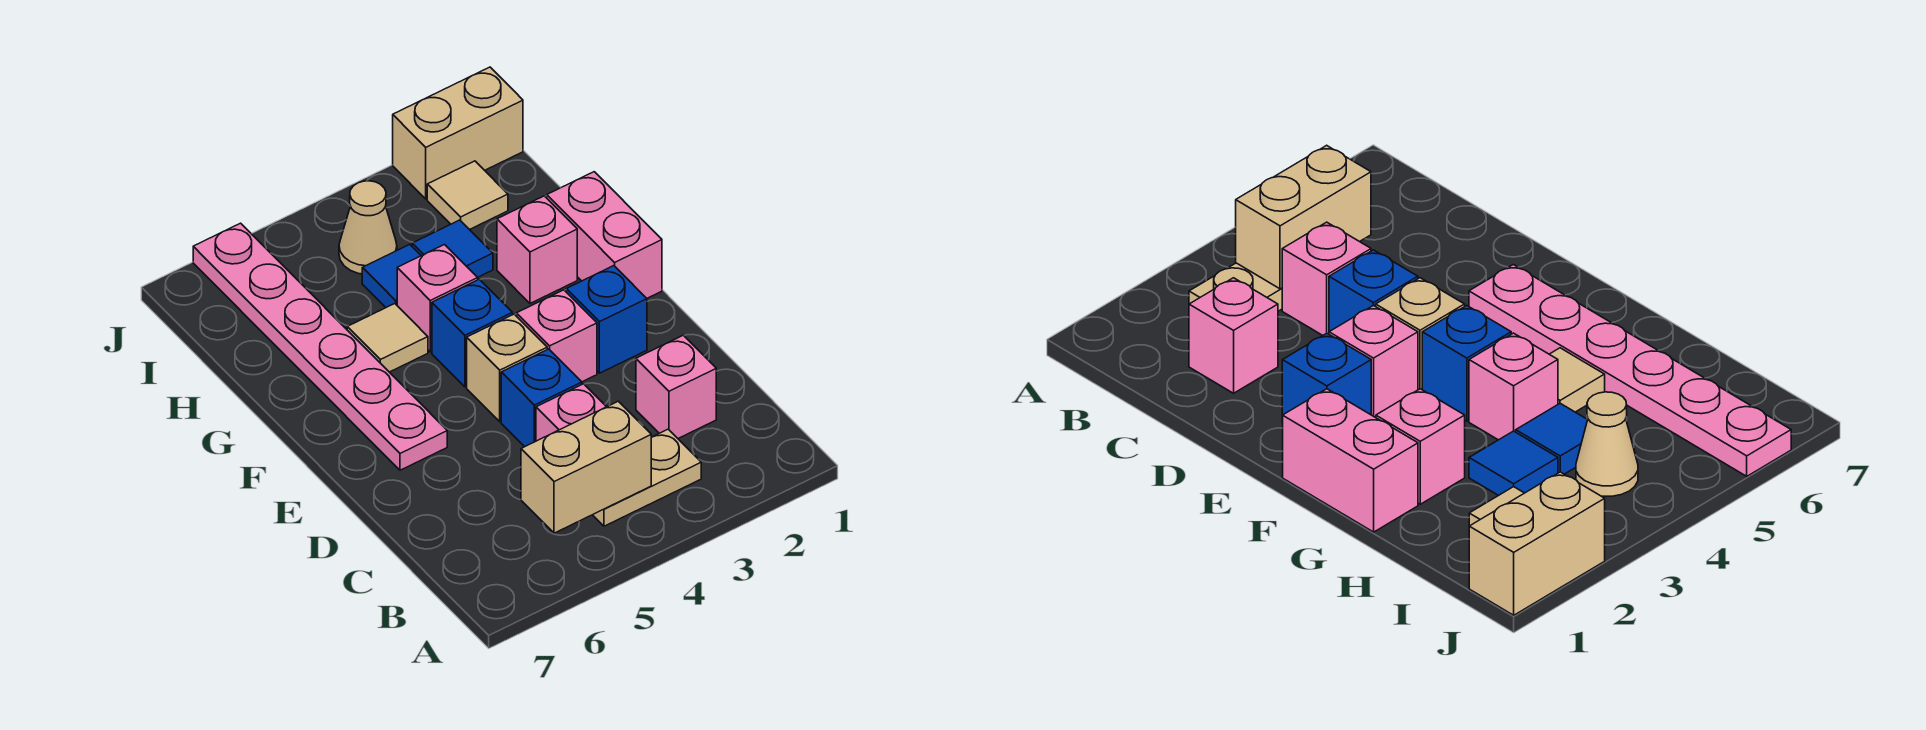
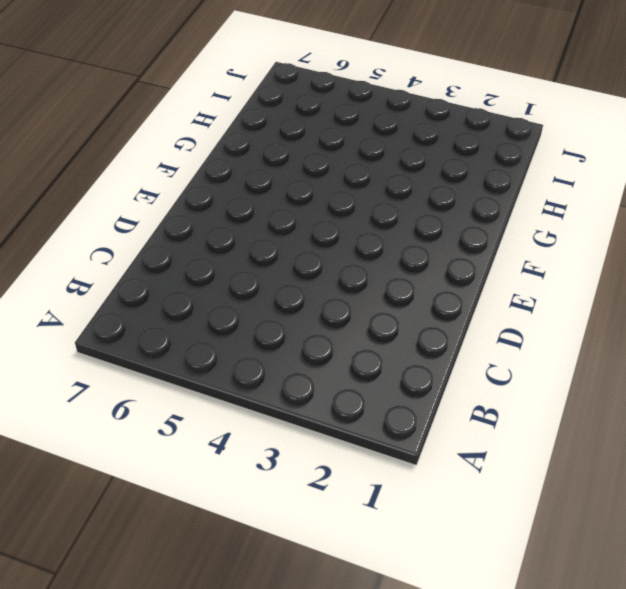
none -> tan plate B3:B4 level 1
none -> pink brick C2 level 1
none -> pink brick C4 level 1

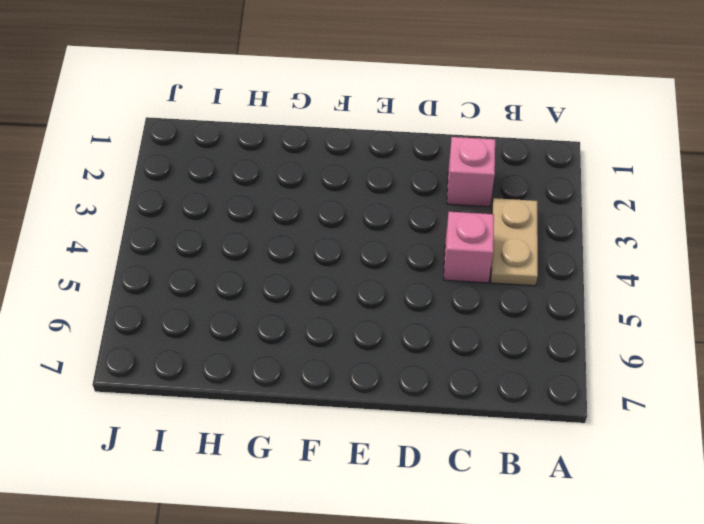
none -> blue brick D4 level 1
none -> blue brick E2 level 1
none -> pink brick E3 level 1

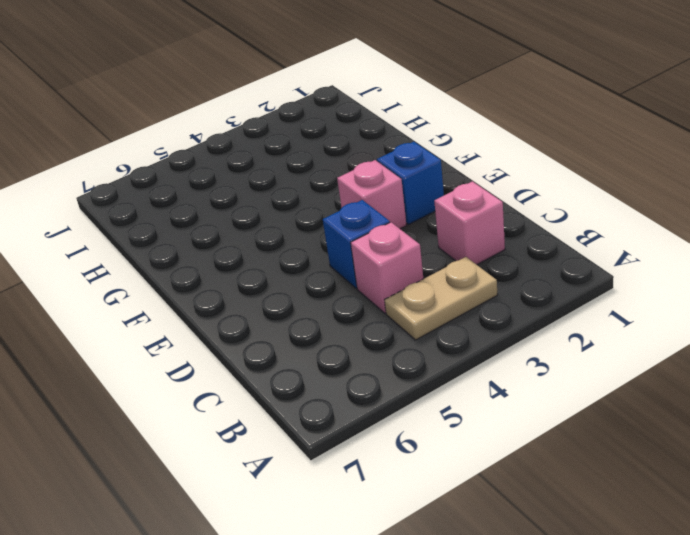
none -> tan brick E4 level 1
none -> pink plate E6:J6 level 1
none -> pink brick F1:G1 level 1

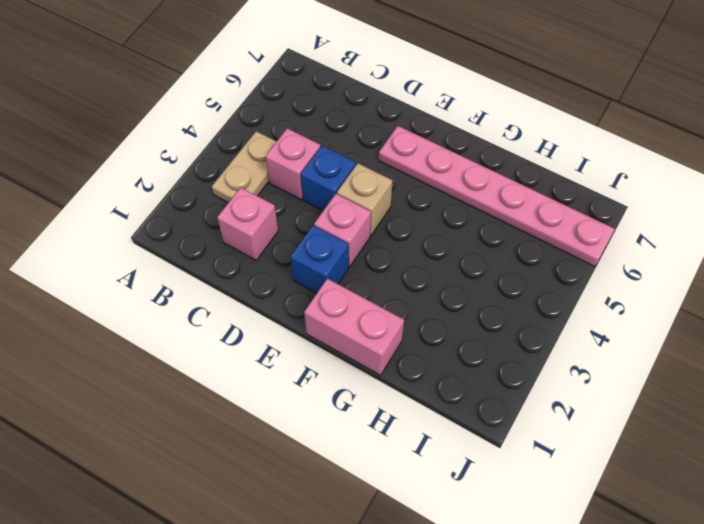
none -> blue brick F4 level 1
none -> pink brick G2 level 1
none -> pink brick G4 level 1

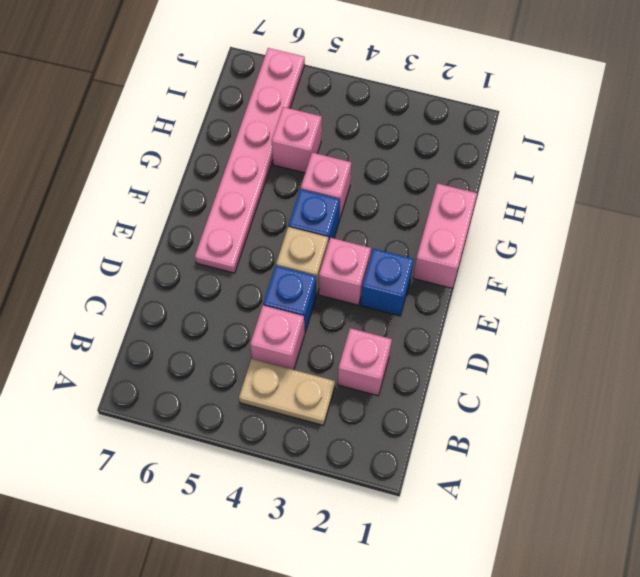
pink brick H5 level 1 -> pink brick G2 level 1
none -> tan tile G5 level 1
none -> blue tile H3 level 1
none -> blue tile H4 level 1

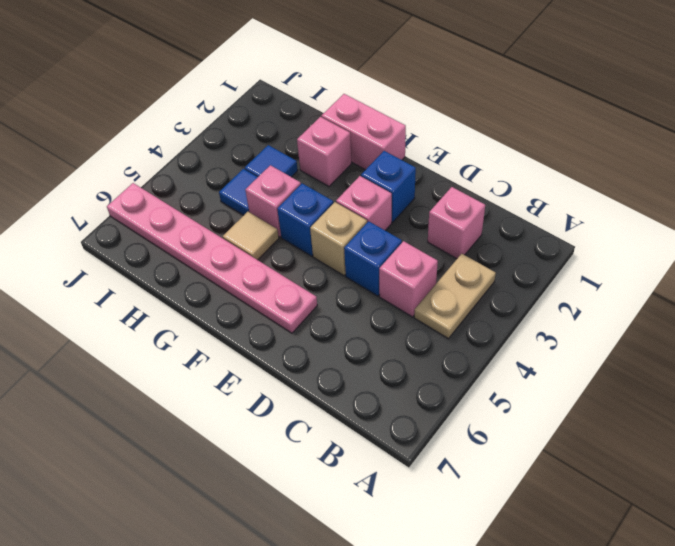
none -> tan tile I2 level 1
none -> tan cone I4 level 1
none -> tan brick J1:J2 level 1

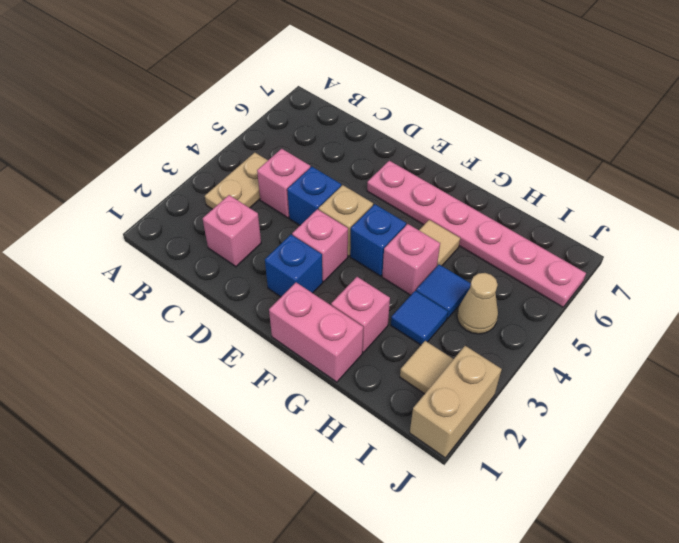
none -> tan brick B4:B5 level 2

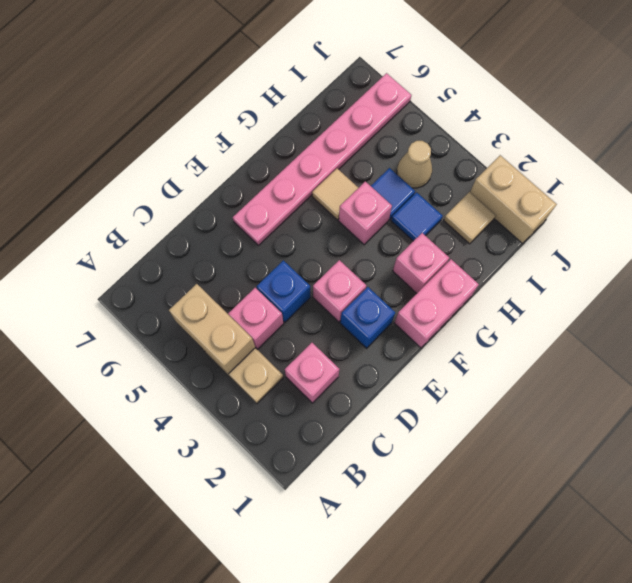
none -> tan brick E4 level 1
none -> blue brick F4 level 1

